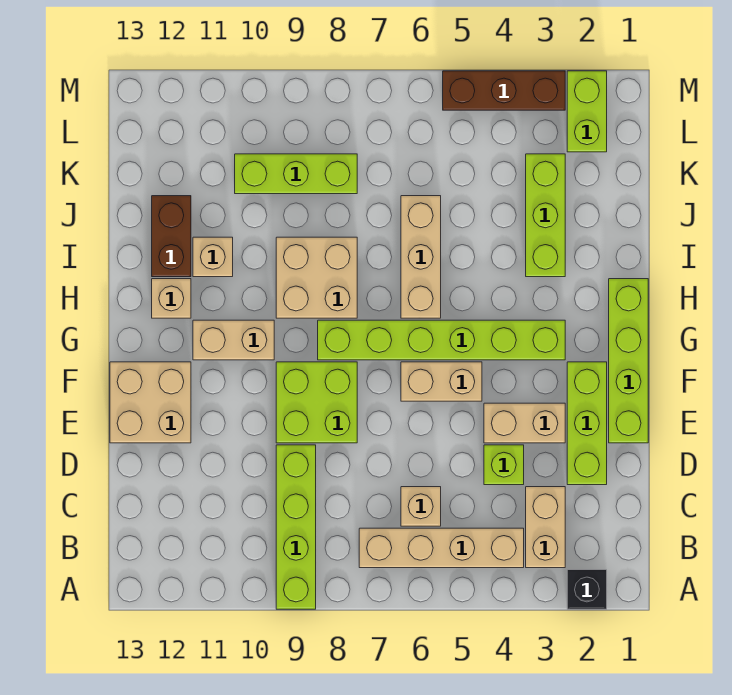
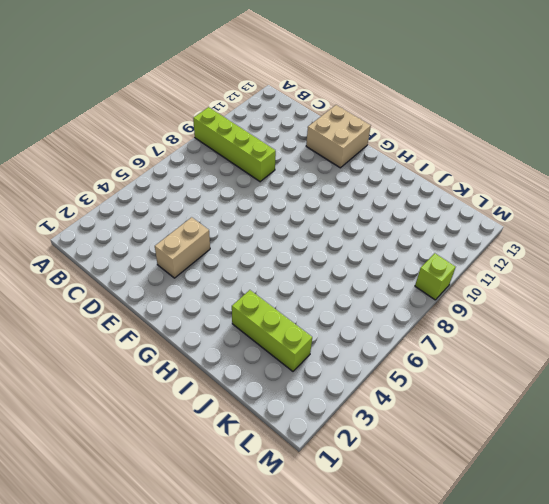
lime brick M9 level 1 -> lime brick D4 level 1
none -> black brick A2 level 1
none -> tan brick B3:C3 level 1
none -> tan brick B4:B7 level 1

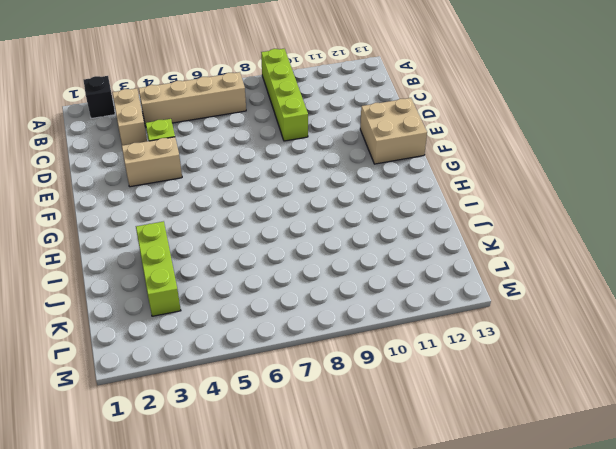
none -> tan brick C6 level 1
none -> lime brick D2:F2 level 1
none -> lime brick E1:H1 level 1

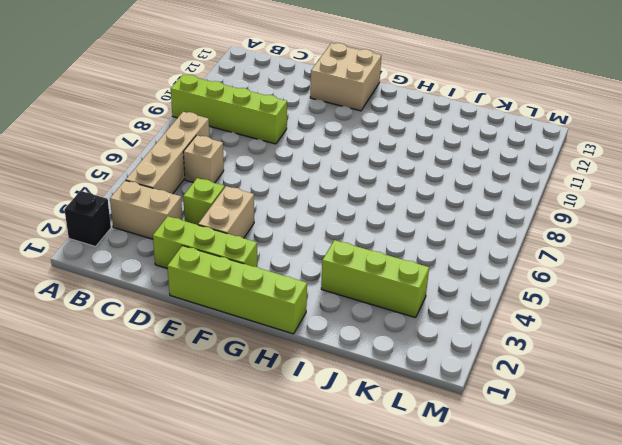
none -> lime brick E8:F9 level 1
none -> tan brick F5:F6 level 1
none -> lime brick G3:G8 level 1

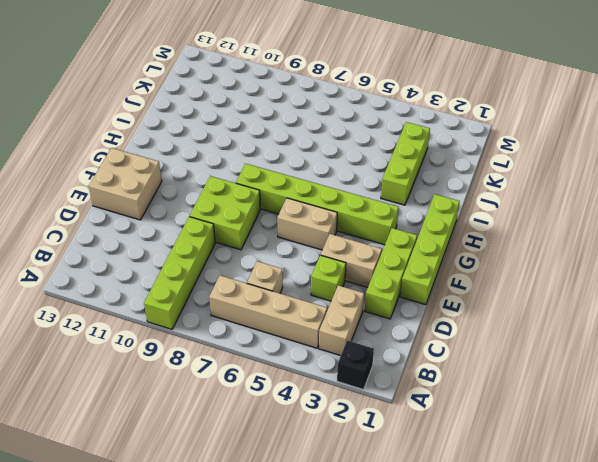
none -> tan brick G10:G11 level 1
none -> tan brick H6:J6 level 1
none -> tan brick H8:I9 level 1

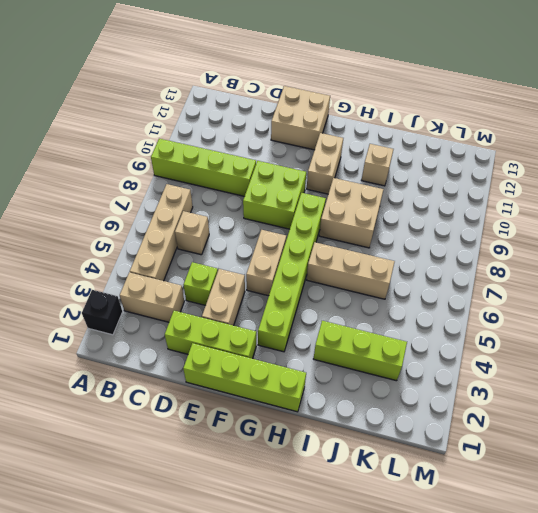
none -> tan brick H12 level 1
none -> brown brick I12:J12 level 1
none -> lime brick K8:K10 level 1

